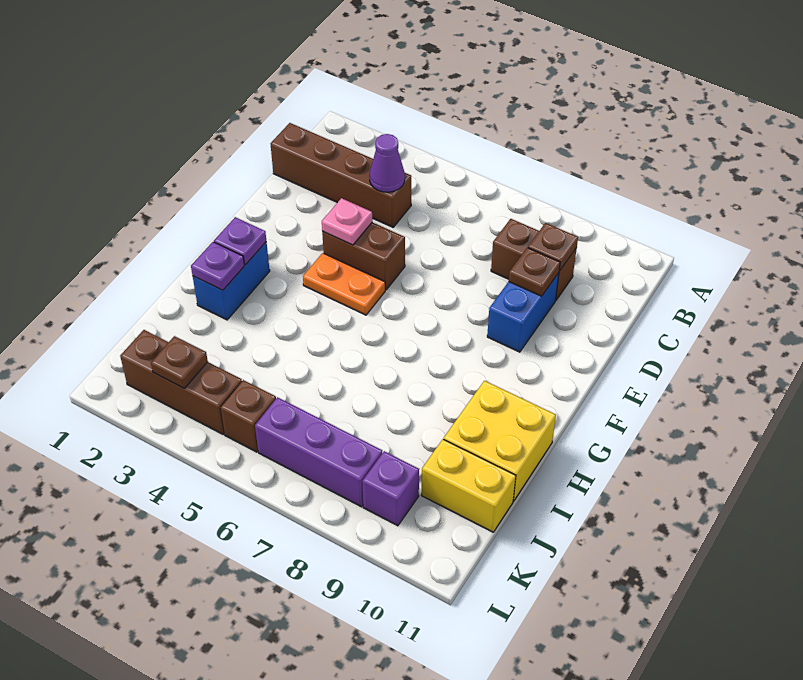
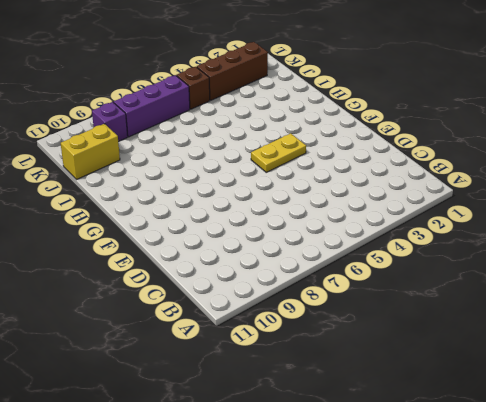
yellow plate F4:F5 level 1 -> orange plate F4:F5 level 1
none -> brown brick C1:C4 level 1
none -> brown brick C8:C9 level 1
none -> blue brick D9:E9 level 1

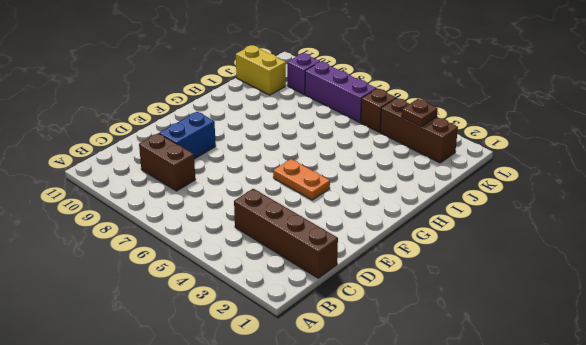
none -> brown brick E4:E5 level 1
none -> blue brick G2:H2 level 1
none -> yellow brick H10:I11 level 1

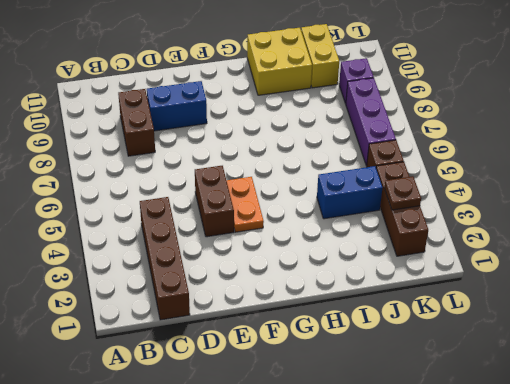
blue brick I4:J4 level 1 -> blue brick G2:H2 level 1
none -> purple cone C4 level 2
none -> brown plate C9 level 2
none -> brown plate D9 level 2

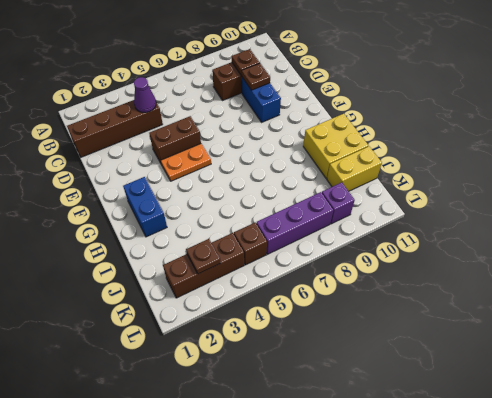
none -> pink plate E4 level 2
none -> purple plate G2 level 2
none -> purple plate H2 level 2

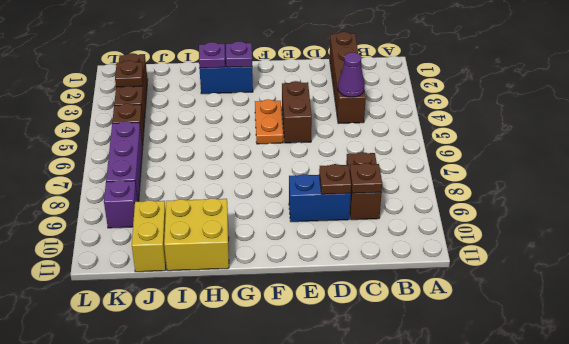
none -> pink plate E4 level 2

